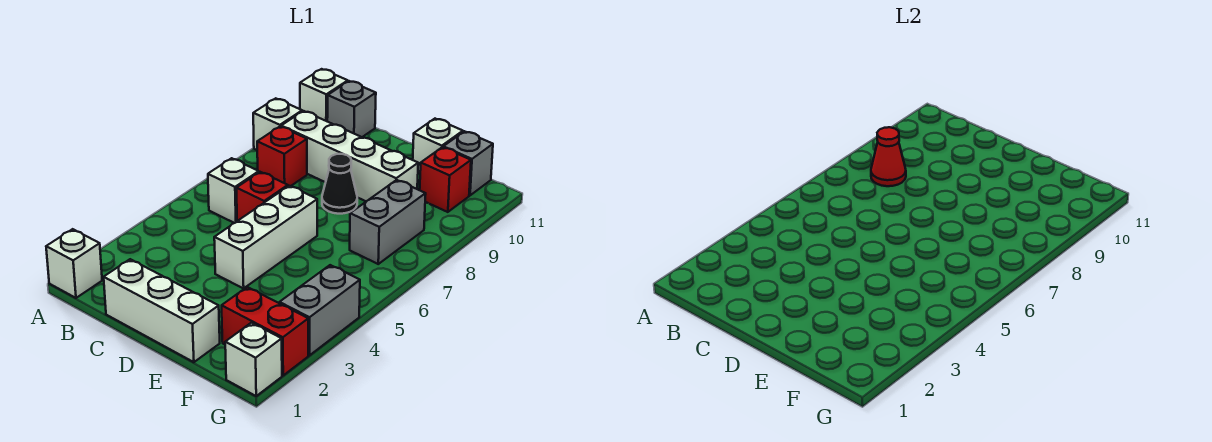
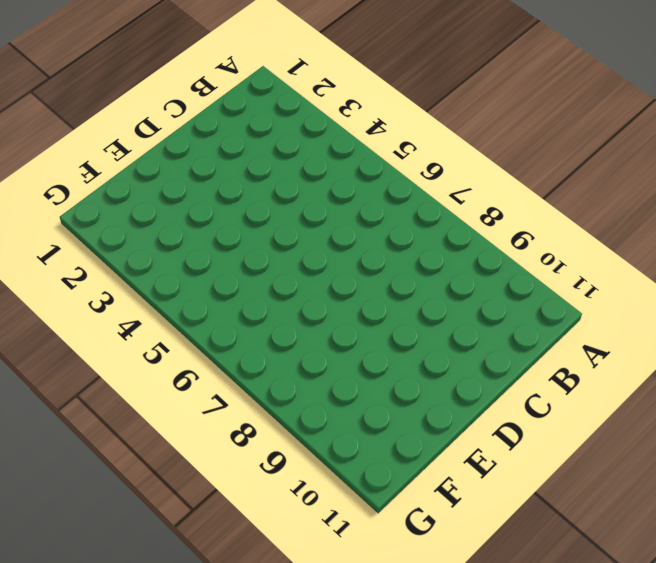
none -> white brick A1 level 1
none -> white brick A9 level 1
none -> white brick A11 level 1

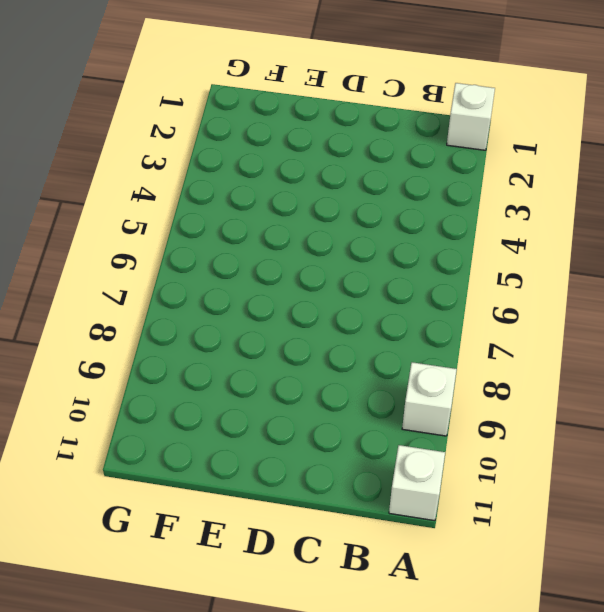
none -> white brick B6 level 1
none -> red brick B8 level 1
none -> white brick B9:E9 level 1

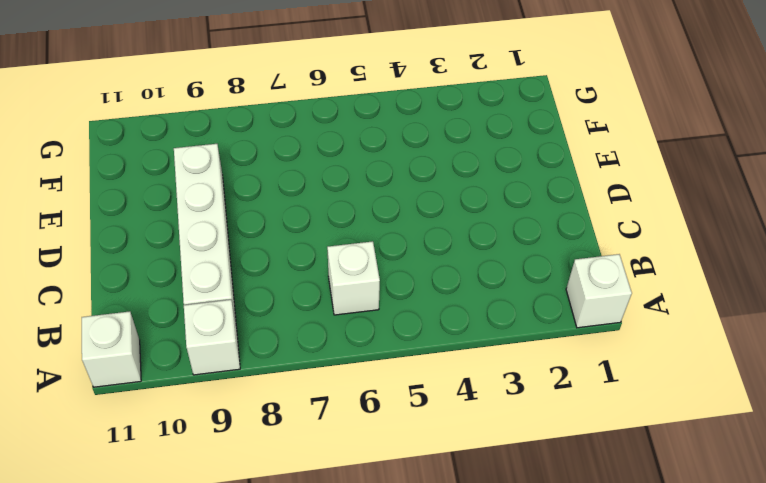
none -> red brick B8 level 1
none -> grey brick B11 level 1
none -> white brick C1:E1 level 1

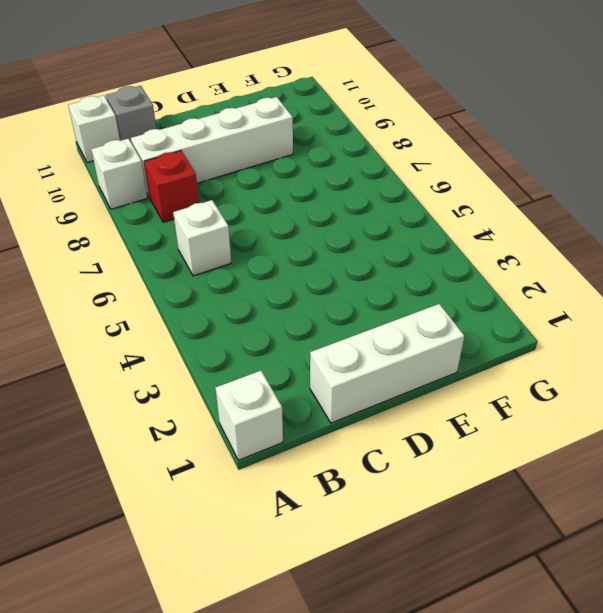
none -> red brick C6 level 1
none -> white brick D4:D6 level 1
none -> black cone D8 level 1

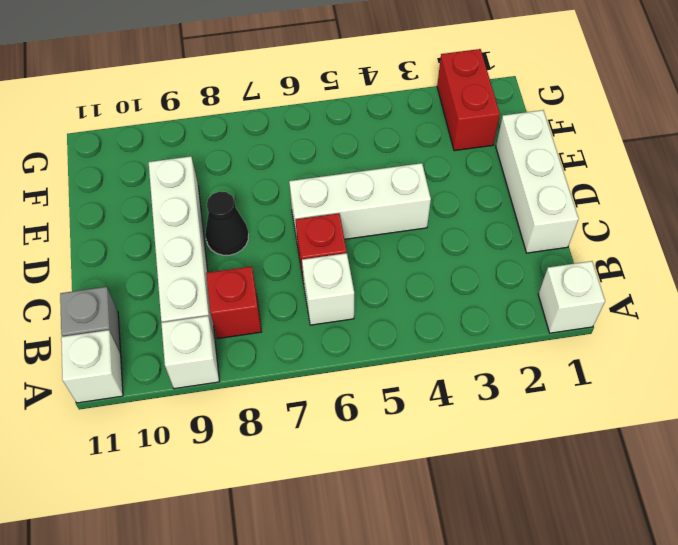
none -> white brick E11 level 1
none -> grey brick F7:F8 level 1
none -> red brick F10 level 1

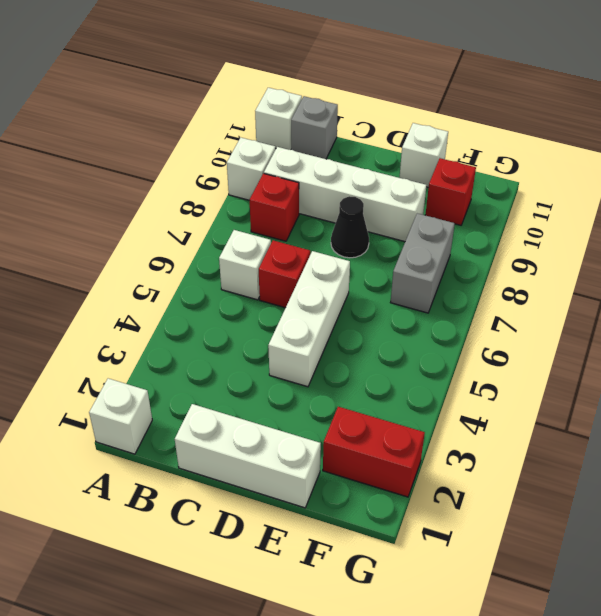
none -> grey brick F11 level 1
none -> white brick G1 level 1
none -> grey brick G3:G4 level 1

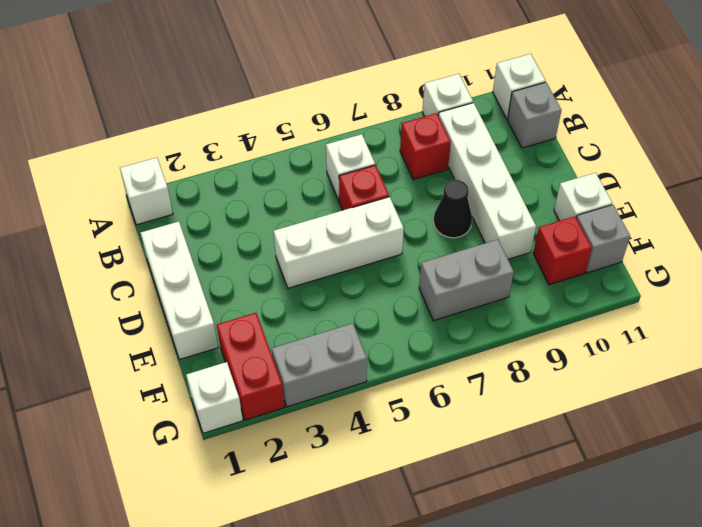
none -> red cone B8 level 2

